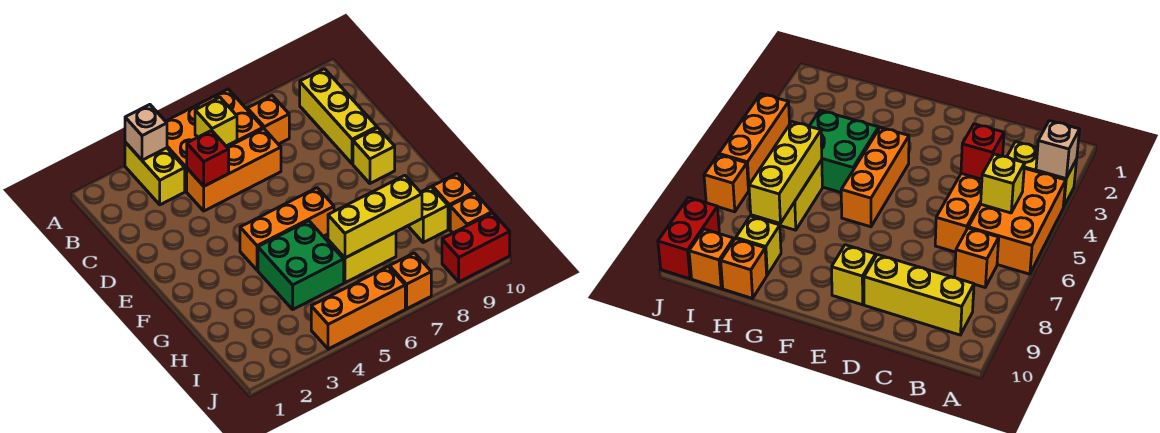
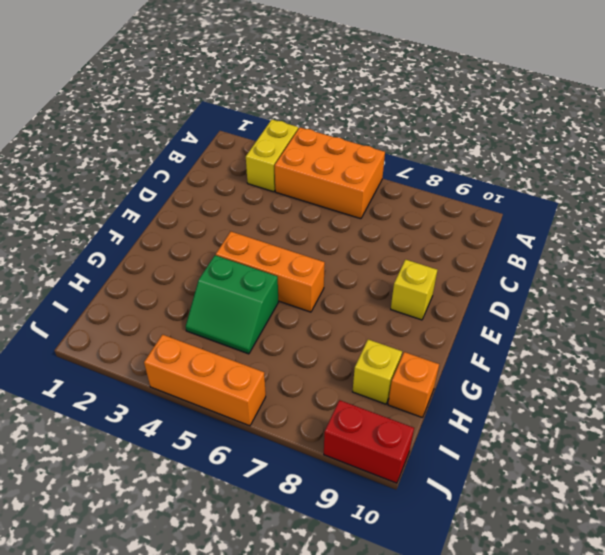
green slope G4:H5 level 1 top G -> green brick G4:H5 level 1
none -> orange brick B7 level 1
none -> yellow brick B9:D9 level 1
none -> orange brick C4:C6 level 1

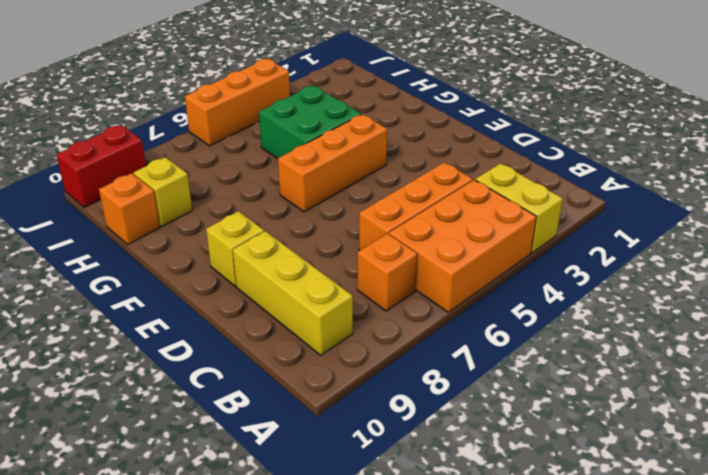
none -> yellow brick H6:H7 level 1
none -> orange brick I10 level 1
none -> orange brick J7 level 1

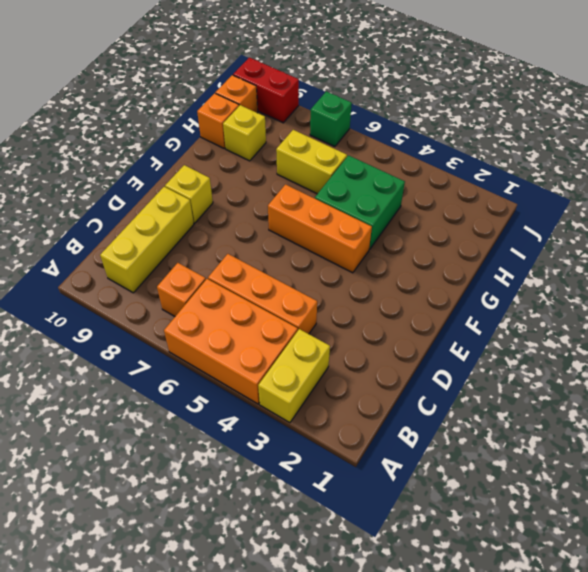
green brick J7 level 1 -> orange brick J7 level 1
none -> orange brick J4:J6 level 1
none -> tan brick A3 level 2
none -> yellow brick B5 level 2

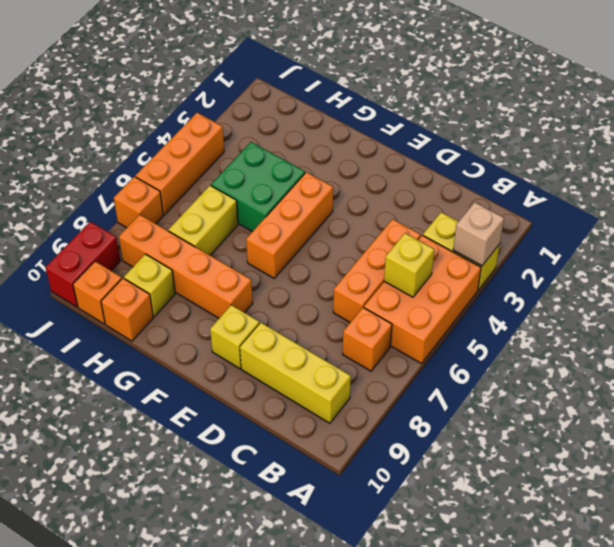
orange brick F8:I8 level 1 -> none
none -> red brick C4 level 2
none -> yellow brick H6:H8 level 2

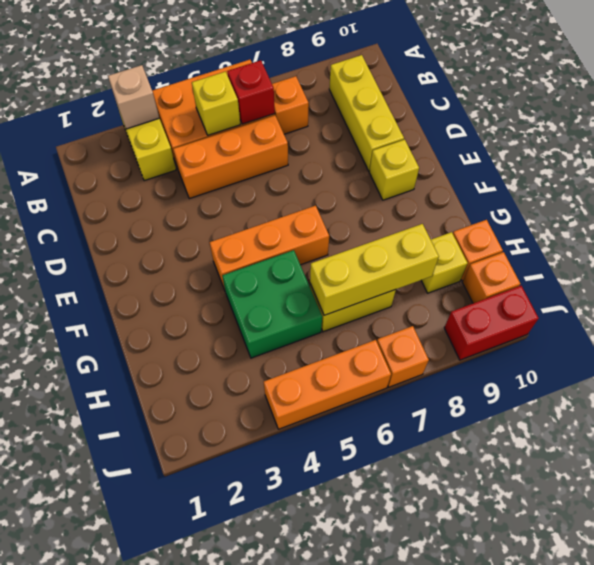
red brick B6 level 2 -> red brick C4 level 2

